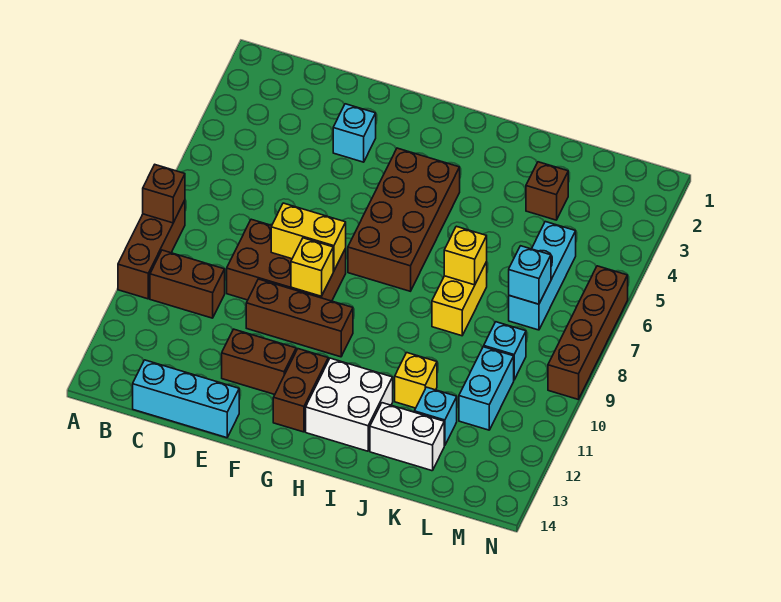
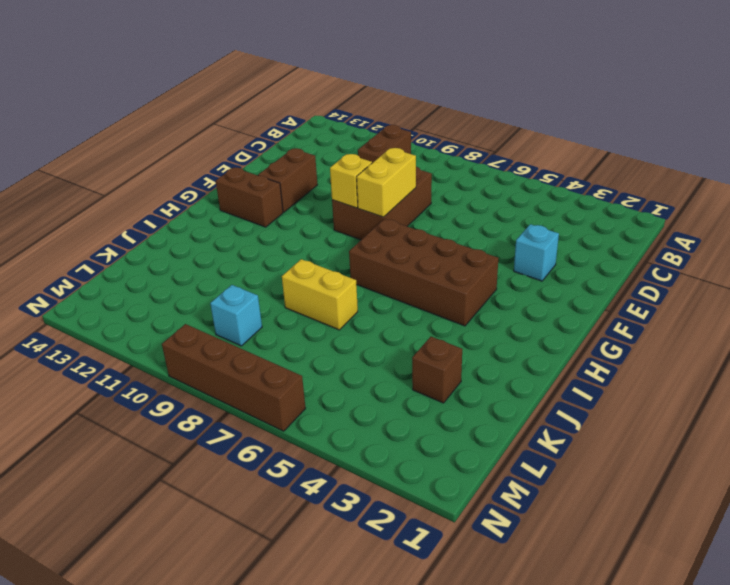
none -> brown brick A8:A10 level 1
none -> cyan brick C14:E14 level 1
none -> brown brick E10:G10 level 1

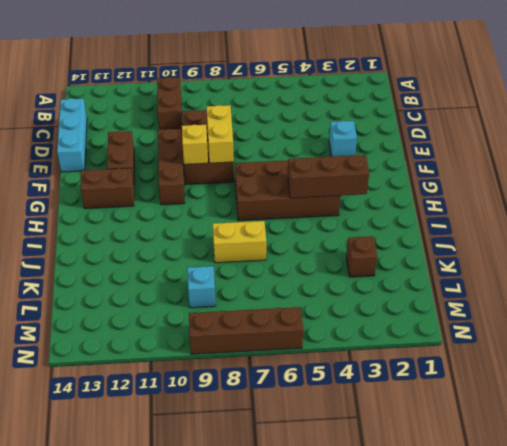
brown brick H3:H5 level 2 -> brown brick A8:A10 level 1
none -> white brick H12:I13 level 1
none -> yellow brick J11 level 1
none -> white brick J13:K13 level 1

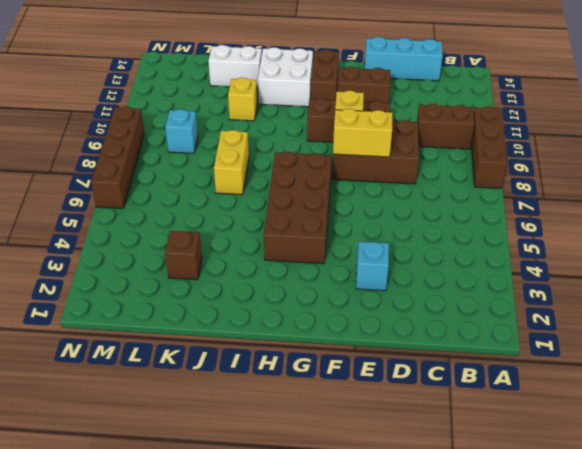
none -> cyan brick K12 level 1
none -> cyan brick L5:L7 level 1
none -> cyan brick L10:L11 level 1

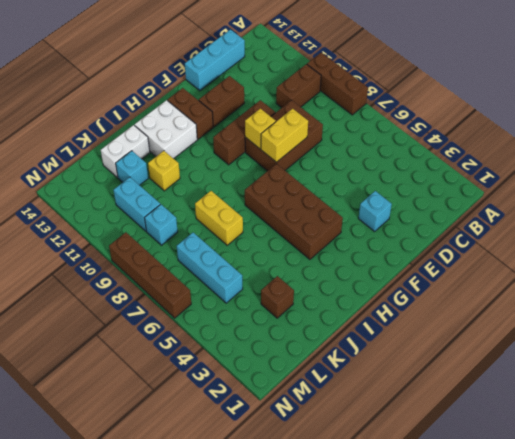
none -> brown brick A8 level 2
none -> yellow brick J7 level 2
none -> cyan brick L7 level 2

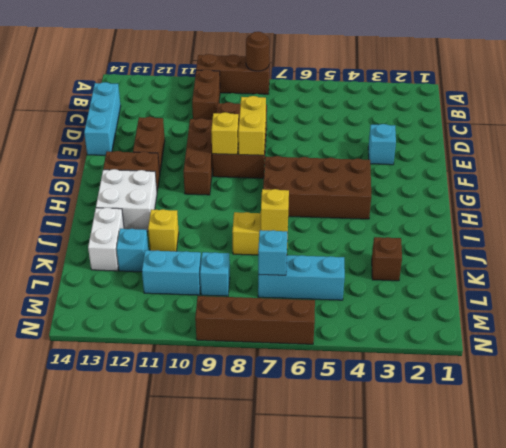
brown round brick A8 level 2 -> brown brick A8 level 2

